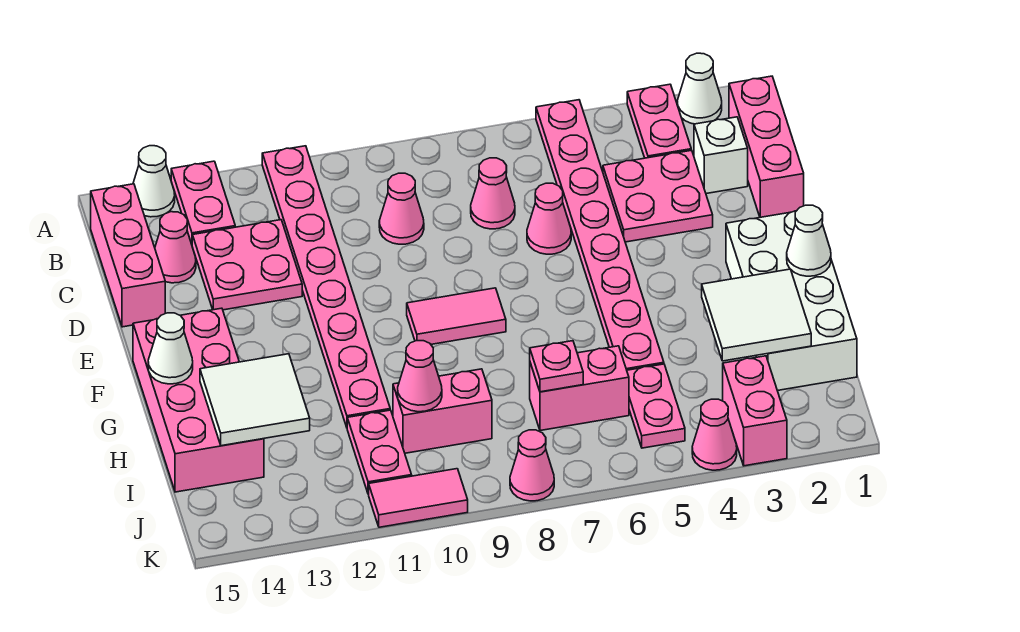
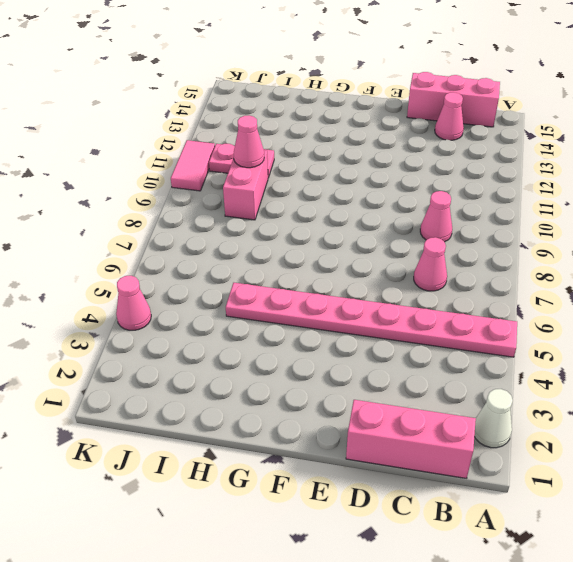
none -> pink plate A3:B3 level 1
none -> pink plate A11:H11 level 1
none -> pink plate A13:B13 level 1
none -> white cone A14 level 1

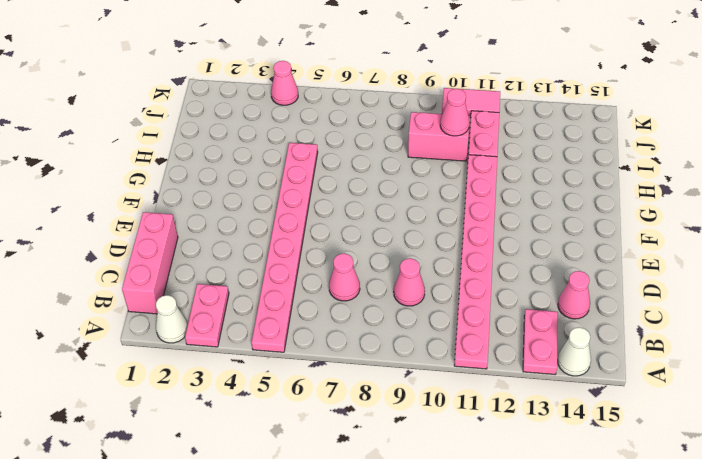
none -> pink brick B15:D15 level 1
none -> white brick C2 level 1
none -> pink plate C3:D4 level 1
none -> pink plate C12:D13 level 1

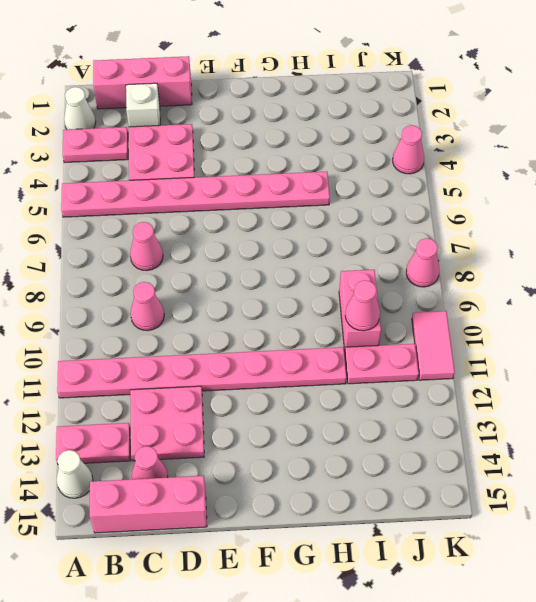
none -> pink cone D6 level 1
none -> white brick F1:I2 level 1
none -> pink tile F8:F9 level 1
none -> pink brick F14:I15 level 1

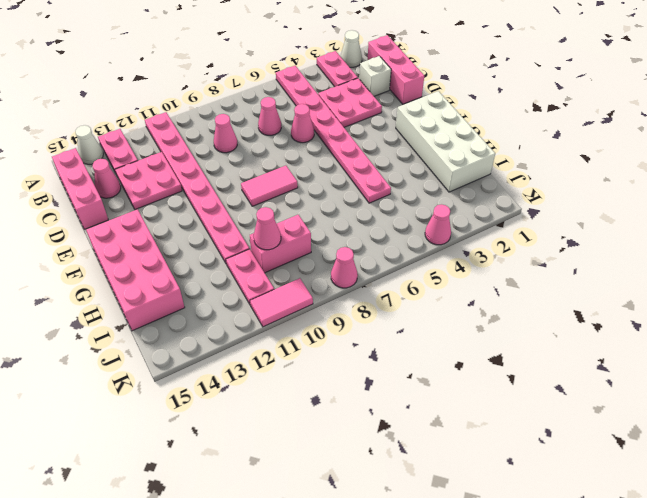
none -> pink plate I5:J5 level 1
none -> pink brick I6:I7 level 1
none -> pink brick J3:K3 level 1
none -> white cone G1 level 2

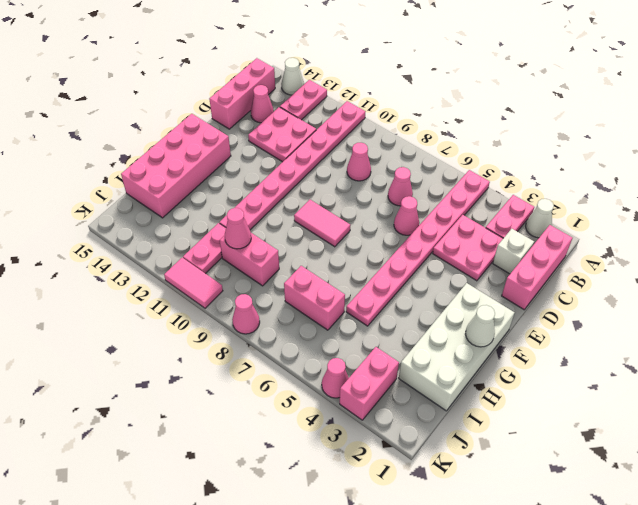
none -> pink plate I5:J5 level 1
none -> white cone G15 level 2
none -> white tile H2:I3 level 2
none -> white tile H13:I14 level 2

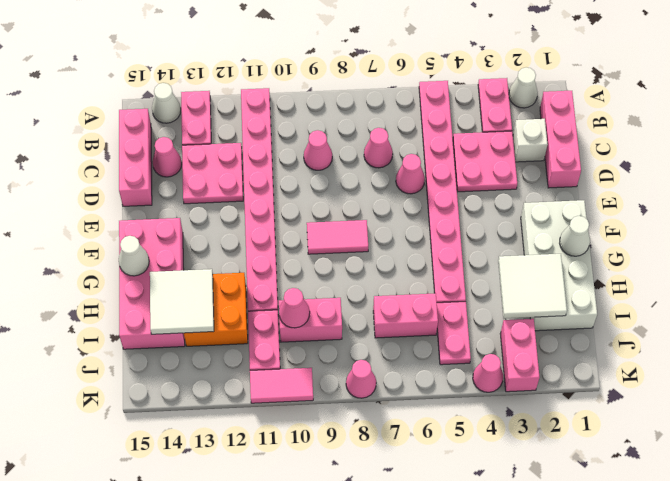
orange brick H12:I13 level 1 -> none
none -> pink plate I7 level 2

